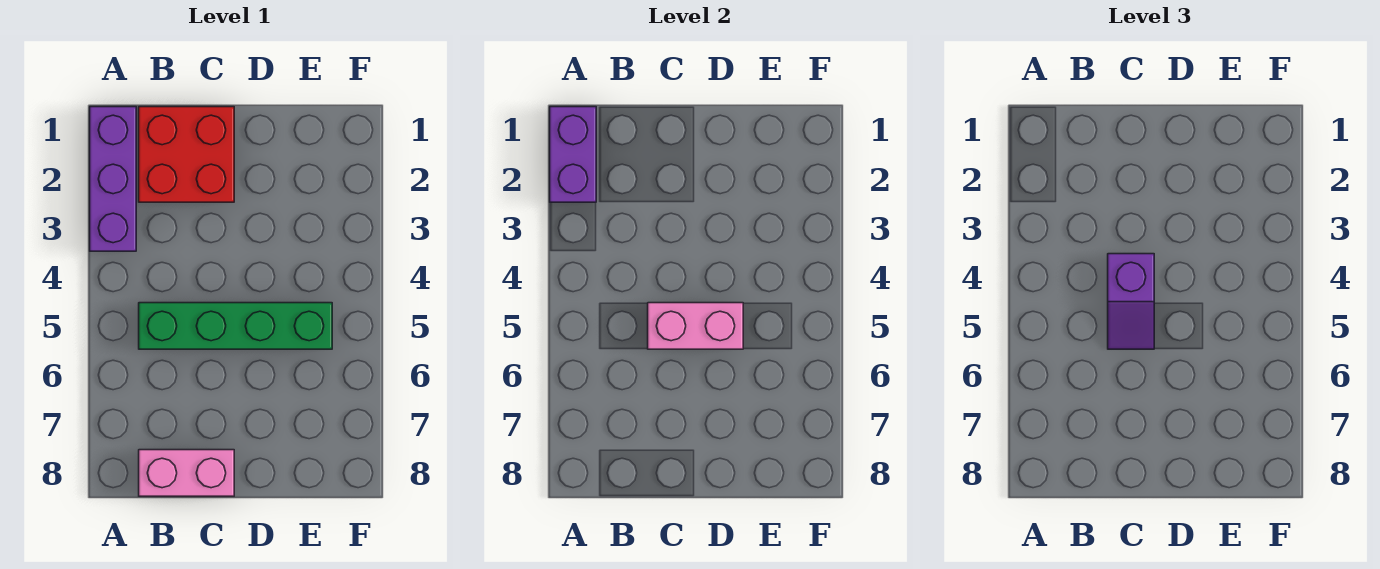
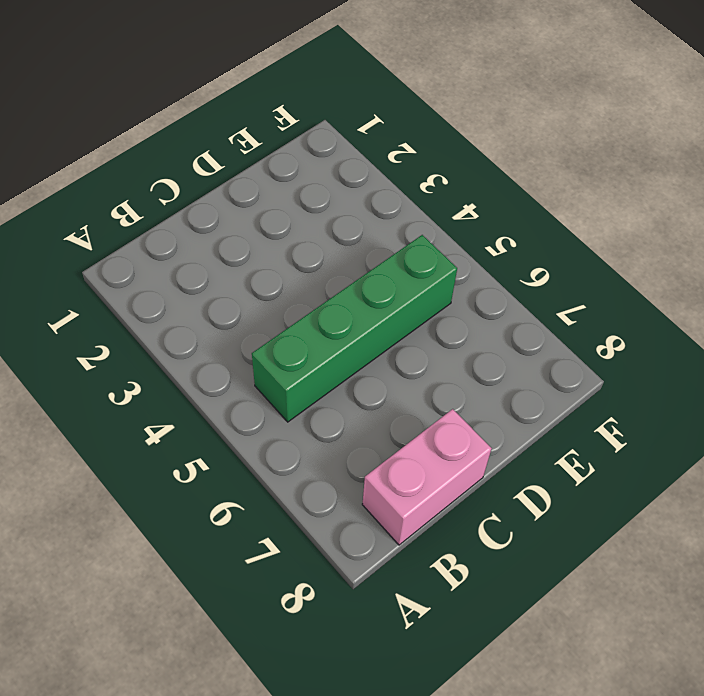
none -> purple brick A1:A3 level 1
none -> red brick B1:C2 level 1

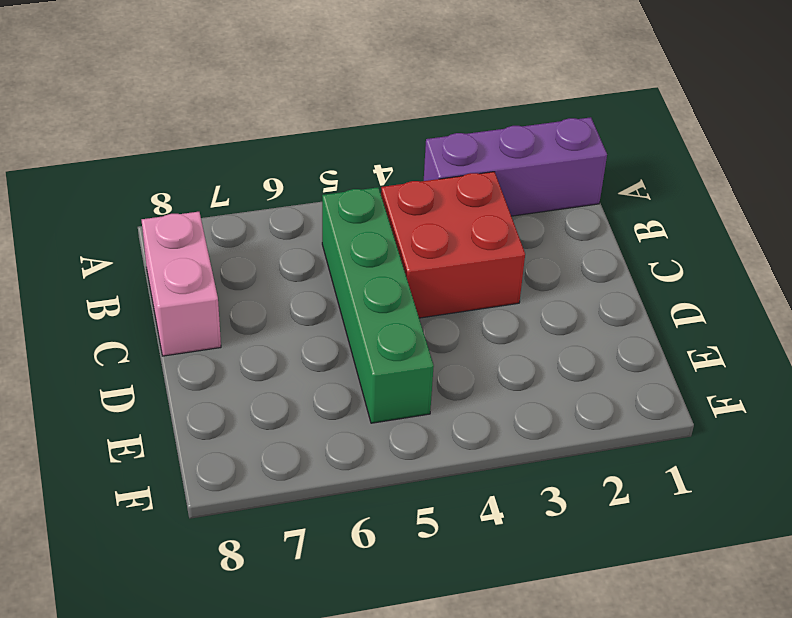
red brick B3:C4 level 1 -> red brick B1:C2 level 1
none -> purple brick A1:A2 level 2
none -> pink brick C5:D5 level 2

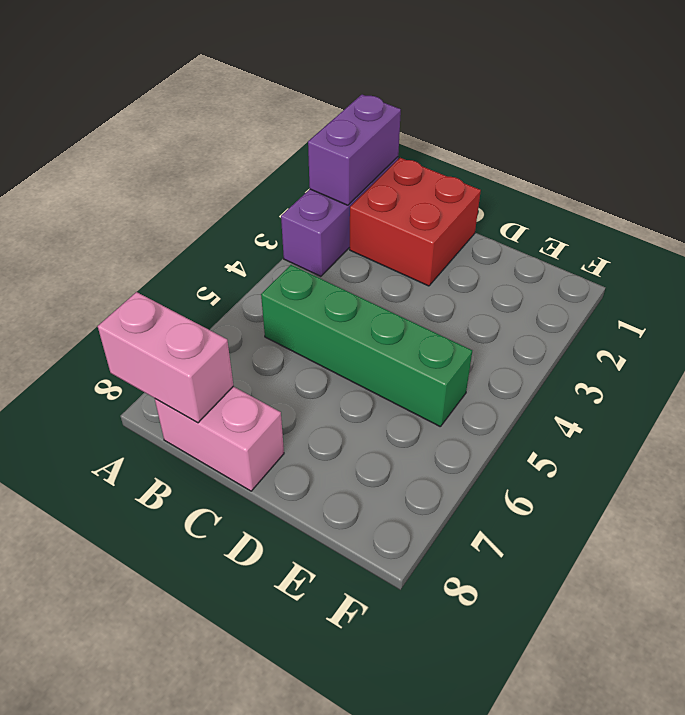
pink brick A8:B8 level 2 -> pink brick C5:D5 level 2
none -> purple slope C4:C5 level 3 top 4

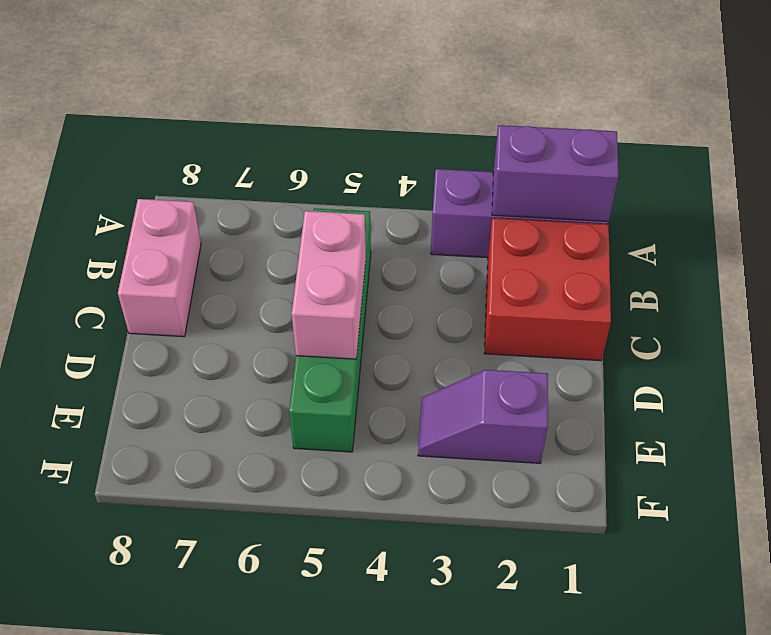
purple slope E2:E3 level 1 top 2 -> purple slope C4:C5 level 3 top 4

